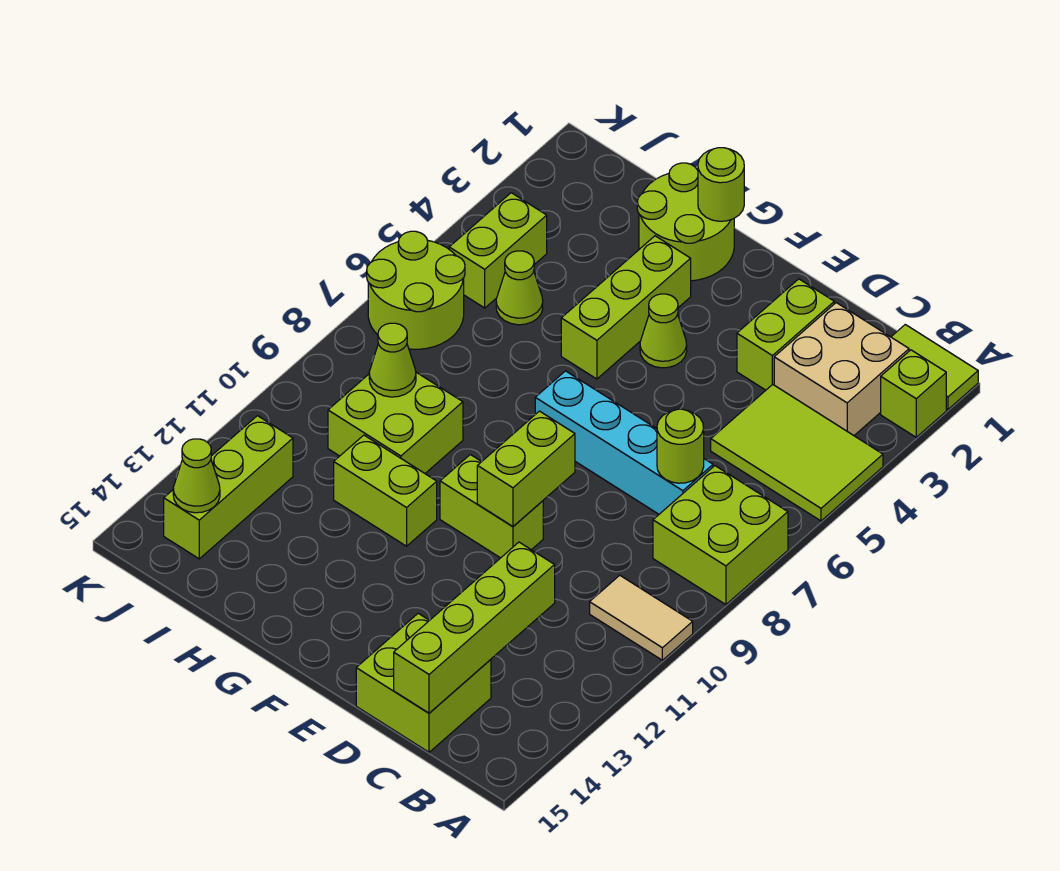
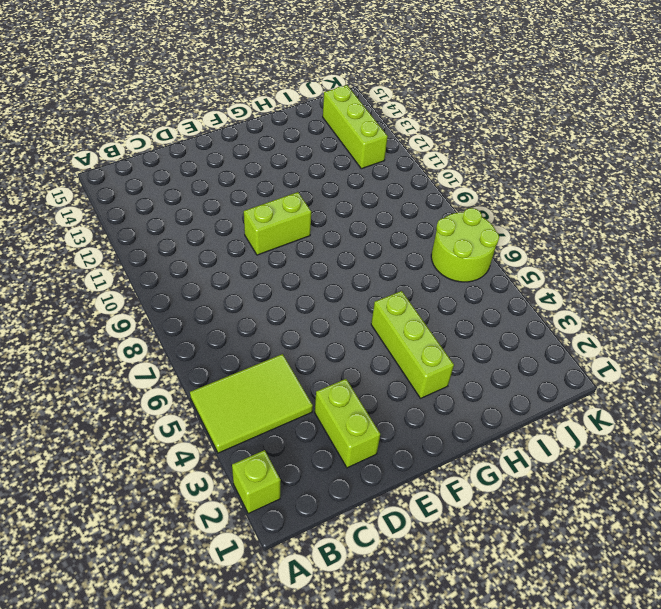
none -> lime tile A1:B1 level 1
none -> lime brick A7:B8 level 1
none -> tan tile A10:B10 level 1

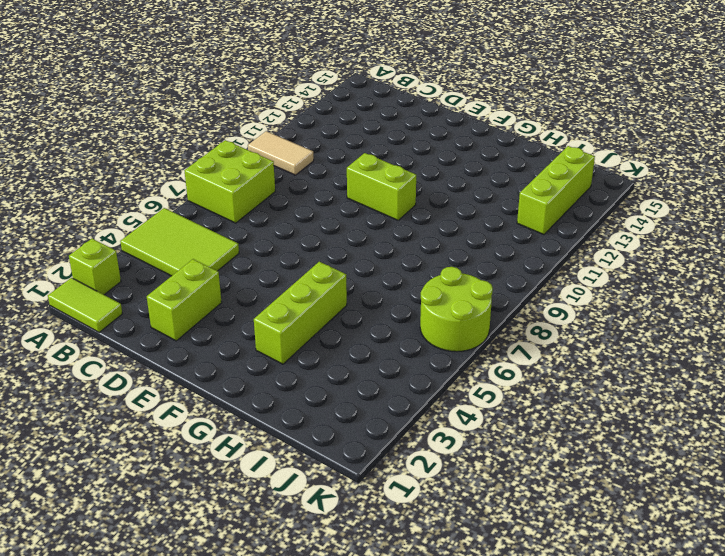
none -> tan brick B2:C3 level 1
none -> cyan brick C7:F7 level 1
none -> lime brick C14:D15 level 1

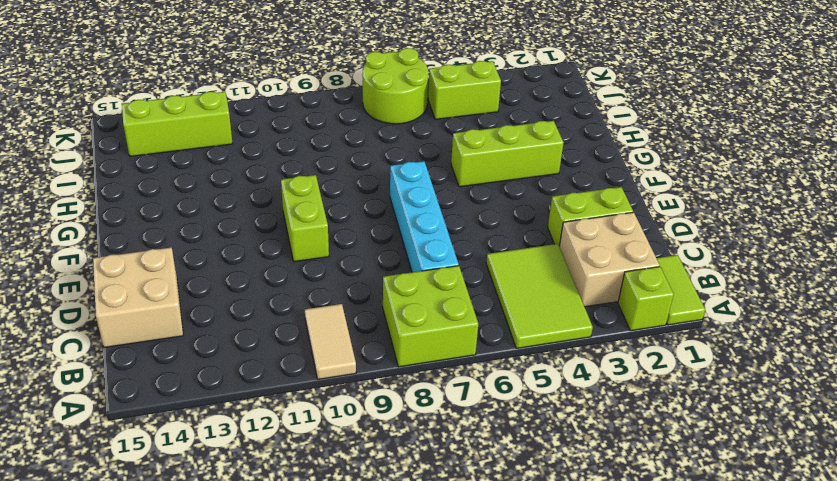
tan brick C14:D15 level 1 -> lime brick C14:D15 level 1
none -> lime cone F4 level 1
none -> lime round brick G1:H2 level 1
none -> lime brick G11:H11 level 1

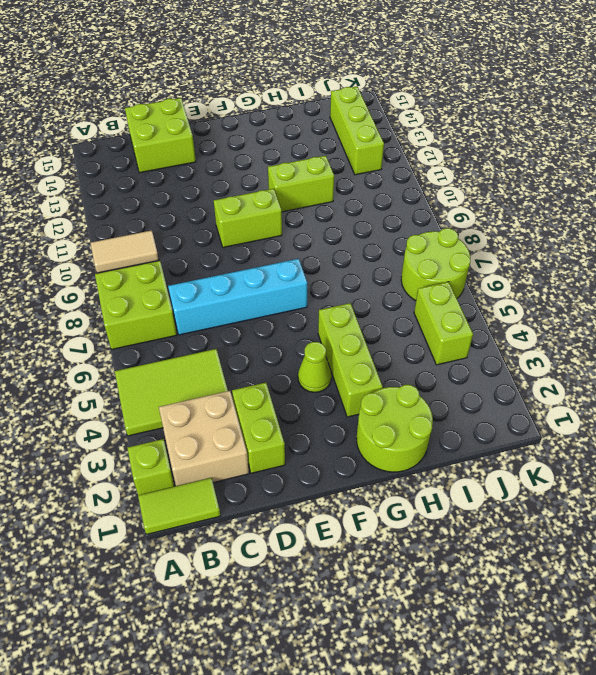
none -> lime brick H9:I10 level 1
none -> lime cone I5 level 1
none -> lime round brick C7 level 2

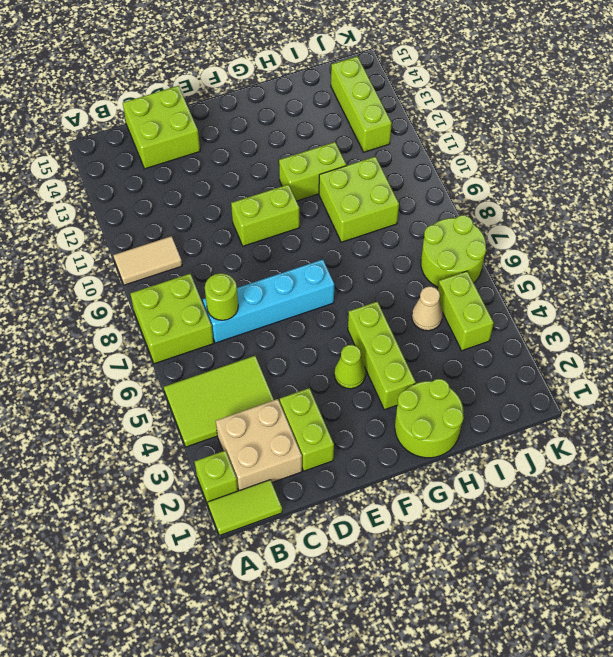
tan cone I5 level 1 -> lime cone I5 level 1
none -> lime brick C12:C15 level 2
none -> lime brick E9:E10 level 2
none -> lime round brick G1 level 2

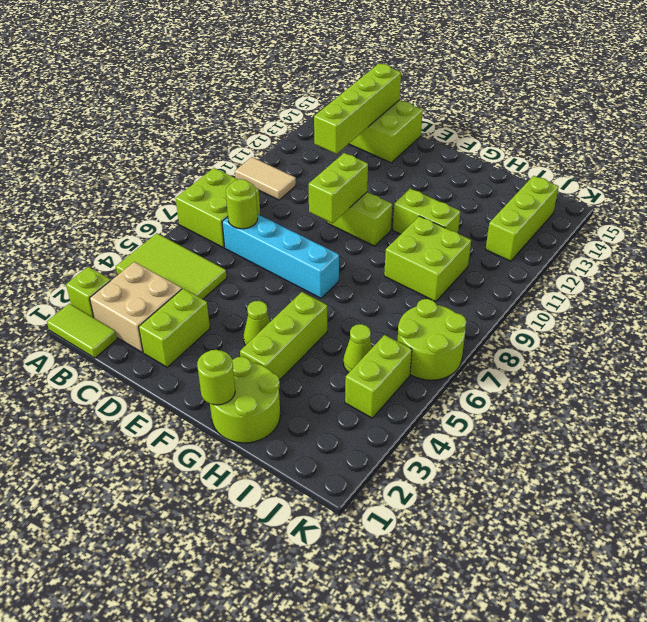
none -> lime cone I9 level 2
none -> lime cone J14 level 2

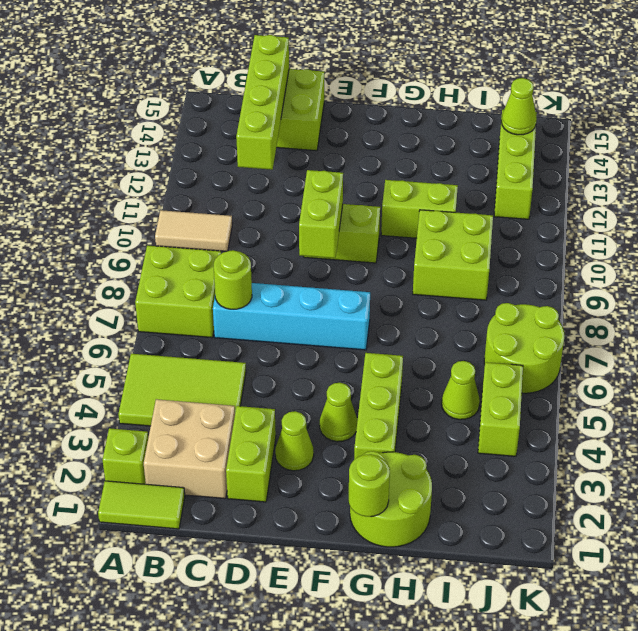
lime cone E3 level 1 -> lime cone I9 level 2

